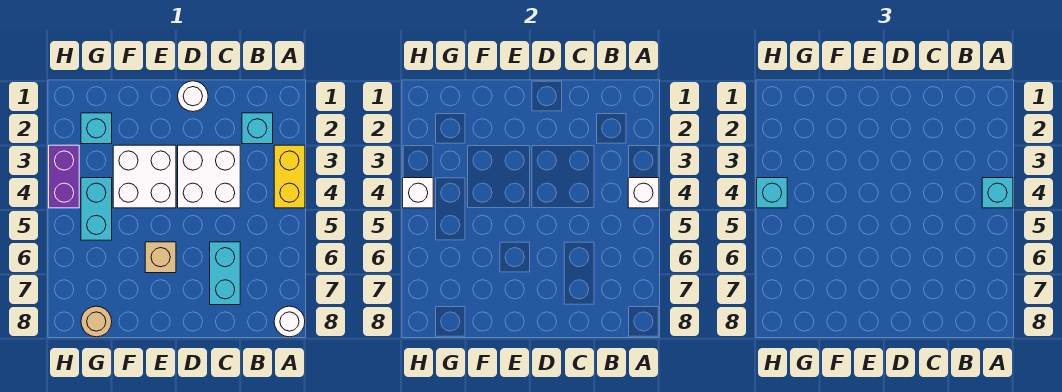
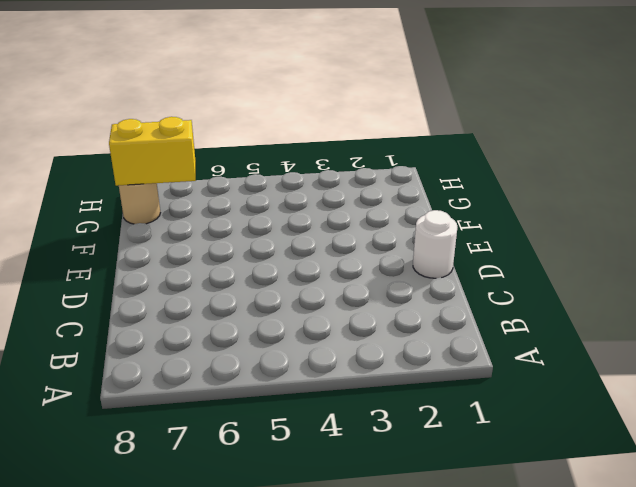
yellow brick G7:G8 level 2 -> yellow brick A3:A4 level 1
none -> white round brick A8 level 1
none -> cyan brick B2 level 1
none -> white brick C3:D4 level 1

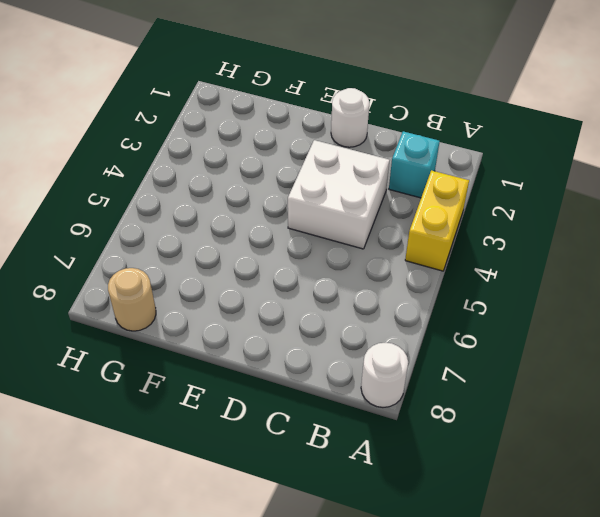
none -> cyan brick C6:C7 level 1
none -> white brick E3:F4 level 1
none -> tan brick E6 level 1

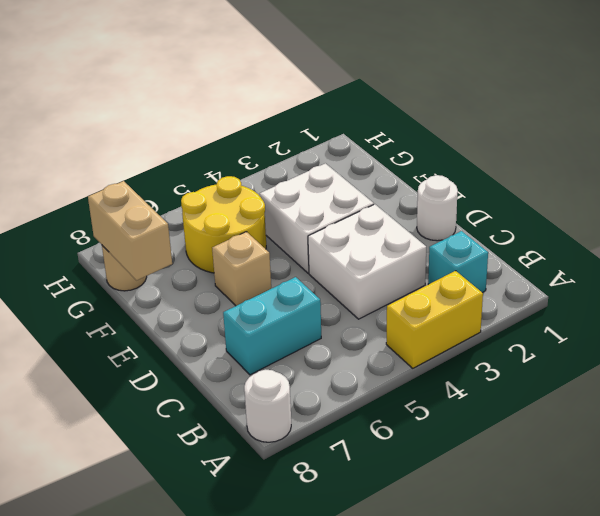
yellow round brick F5:G6 level 1 -> cyan brick G4:G5 level 1
tan brick F8:G8 level 2 -> none
none -> cyan brick G2 level 1
none -> purple brick H3:H4 level 1
none -> white brick A4 level 2

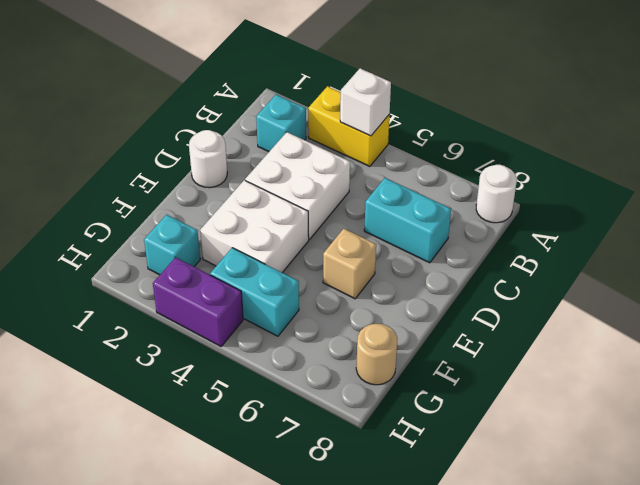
none -> white brick H4 level 2
none -> cyan brick A4 level 3
none -> cyan brick H4 level 3

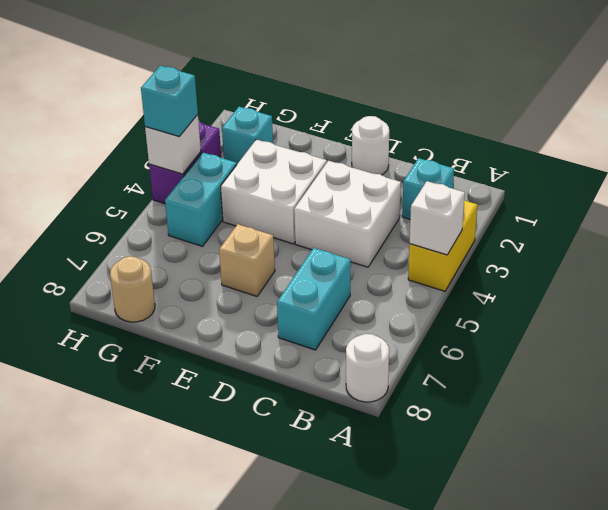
none -> cyan brick A4 level 3

